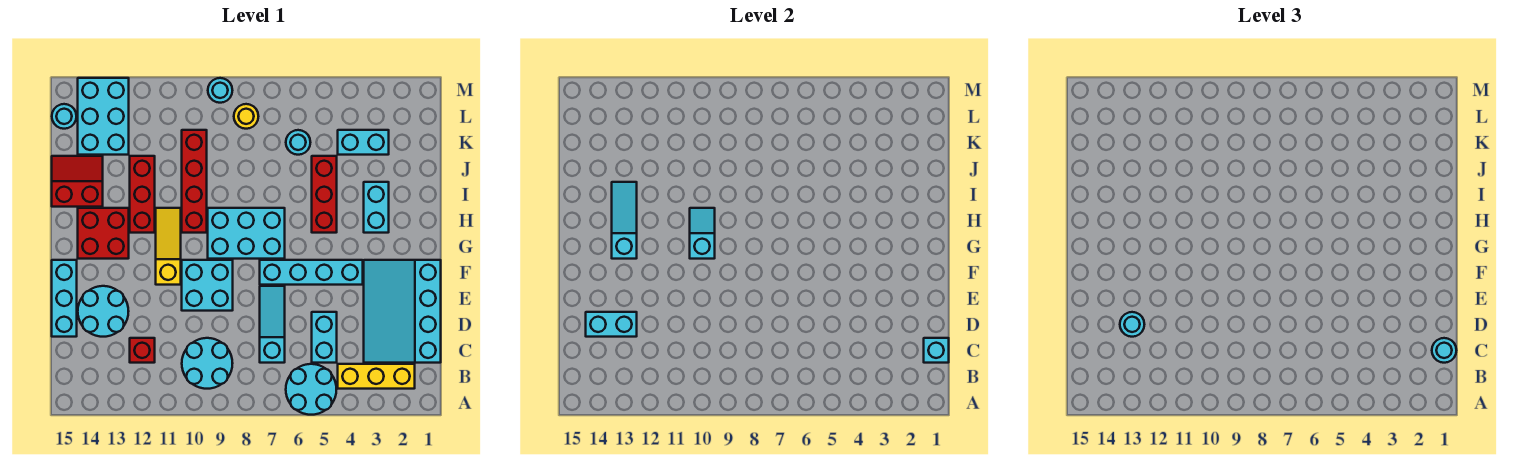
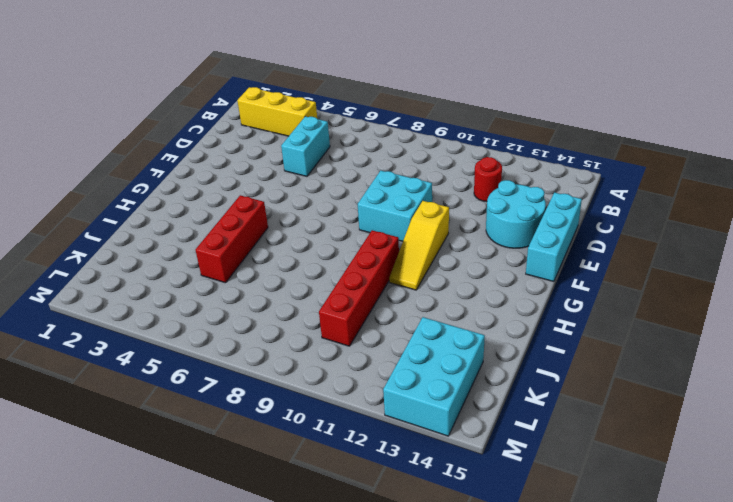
red round brick C12 level 1 -> red brick C12 level 1
none -> cyan round brick A5:B6 level 1
none -> cyan round brick B9:C10 level 1
none -> cyan slope C1:F3 level 1 top 1
none -> cyan slope C7:E7 level 1 top C

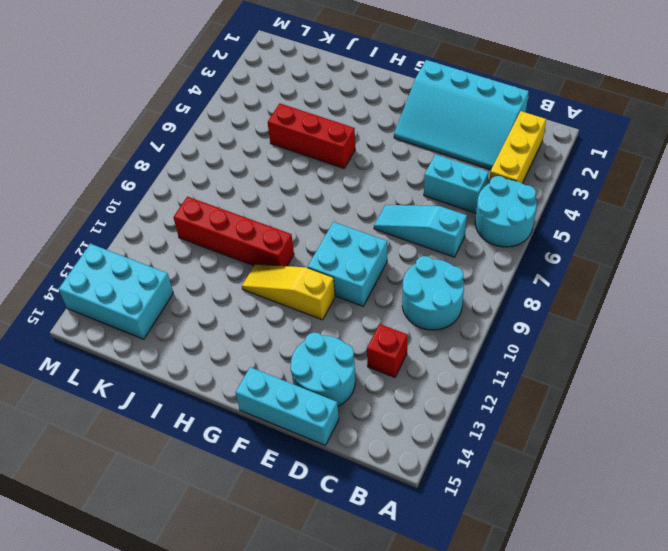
none -> cyan brick F4:F7 level 1
none -> cyan brick G7:H9 level 1
none -> red brick G13:H14 level 1
none -> cyan brick H3:I3 level 1

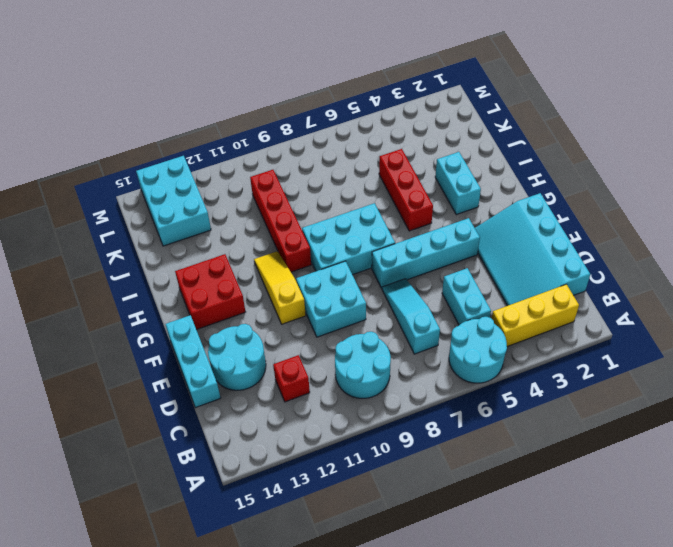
none -> red brick H12:J12 level 1
none -> red slope I14:J15 level 1 top I
none -> cyan brick K3:K4 level 1
none -> cyan round brick K6 level 1

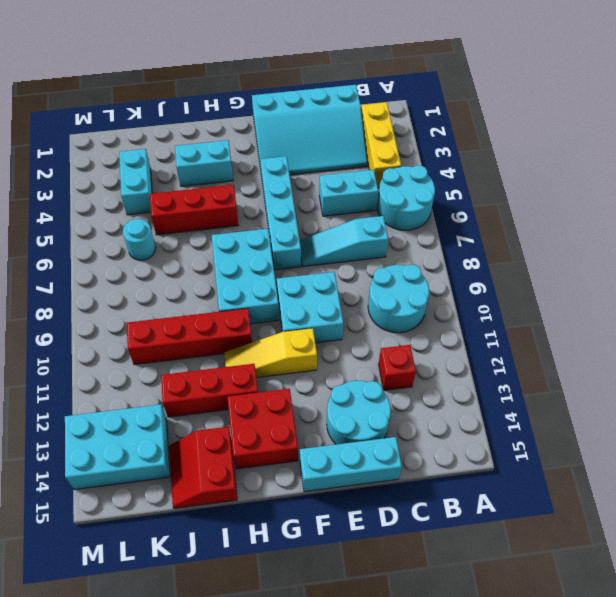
none -> yellow round brick L8 level 1
none -> cyan round brick L15 level 1
none -> cyan round brick M9 level 1
none -> cyan brick C1 level 2

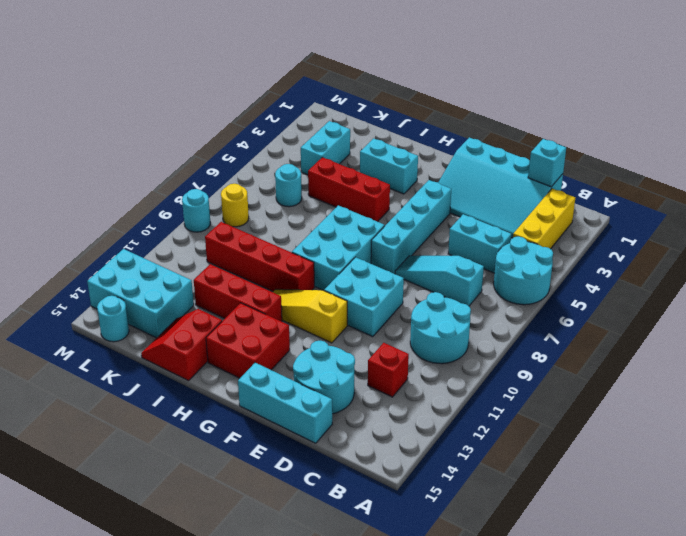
none -> cyan brick D13:D14 level 2
none -> cyan slope G10:H10 level 2 top G
none -> cyan slope G13:I13 level 2 top G
none -> cyan round brick C1 level 3

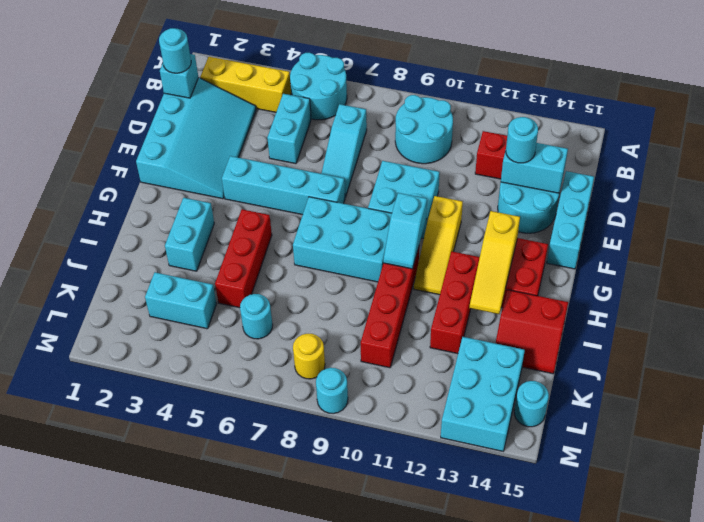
yellow slope G13:I13 level 2 top G -> cyan slope G13:I13 level 2 top G

